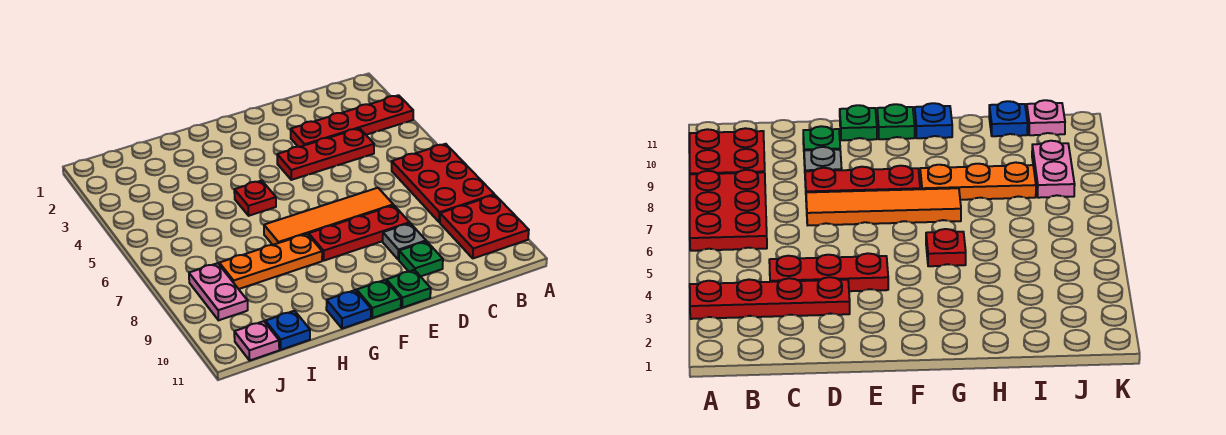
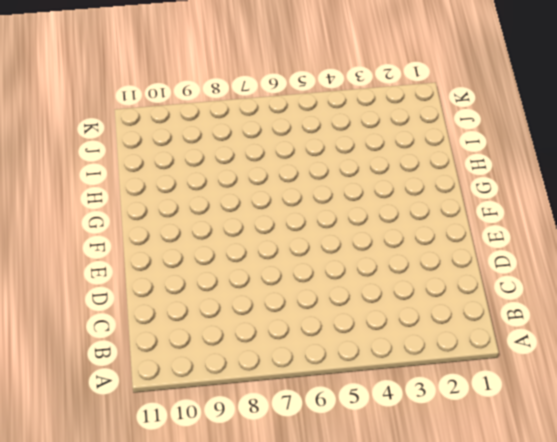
none -> red plate A3:D3 level 1
none -> red plate A6:B8 level 1
none -> red plate A9:B10 level 1

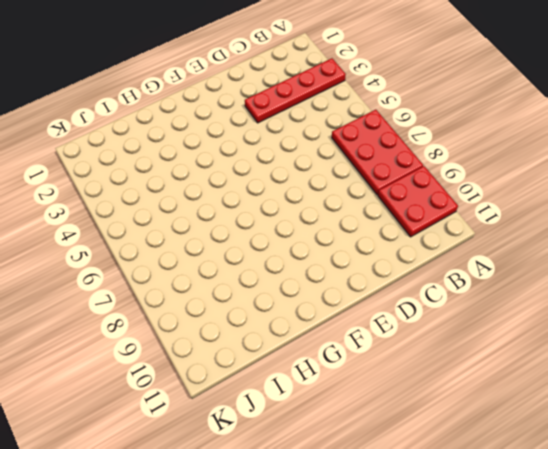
none -> red plate C4:E4 level 1
none -> orange tile D7:G7 level 1
none -> red plate D8:F8 level 1

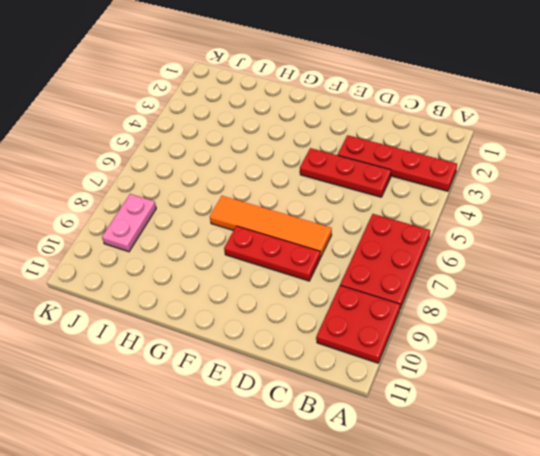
none -> grey plate D9 level 1
none -> green plate D10 level 1
none -> green plate E11 level 1

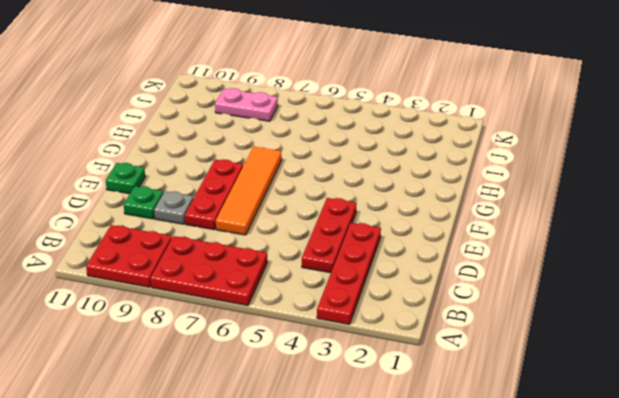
none -> green plate F11 level 1
none -> red plate G5 level 1
none -> orange plate G8:I8 level 1

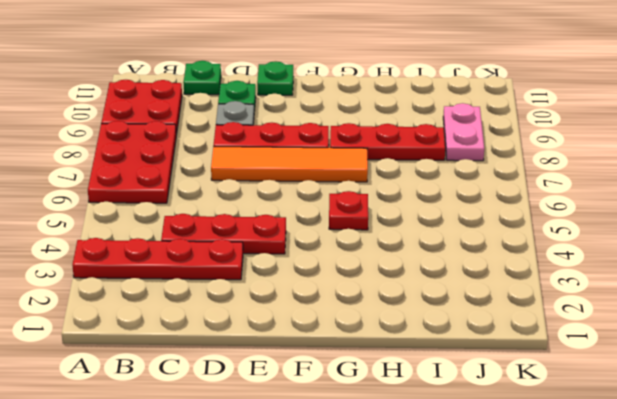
green plate C11 level 1 -> green plate F11 level 1
red plate G8:I8 level 1 -> orange plate G8:I8 level 1
none -> blue plate G11 level 1
none -> blue plate I11 level 1
none -> pink plate J11 level 1

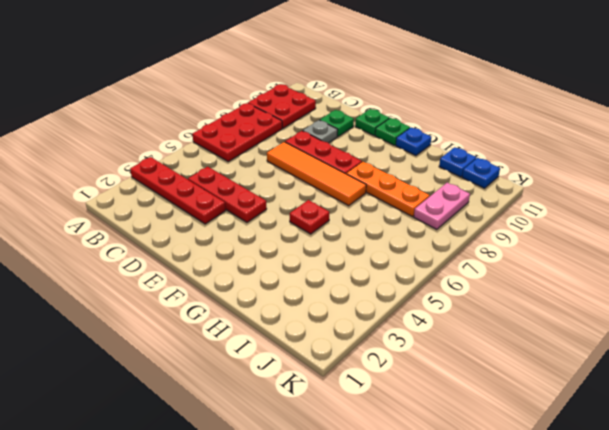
blue plate J11 level 1 -> pink plate J11 level 1

